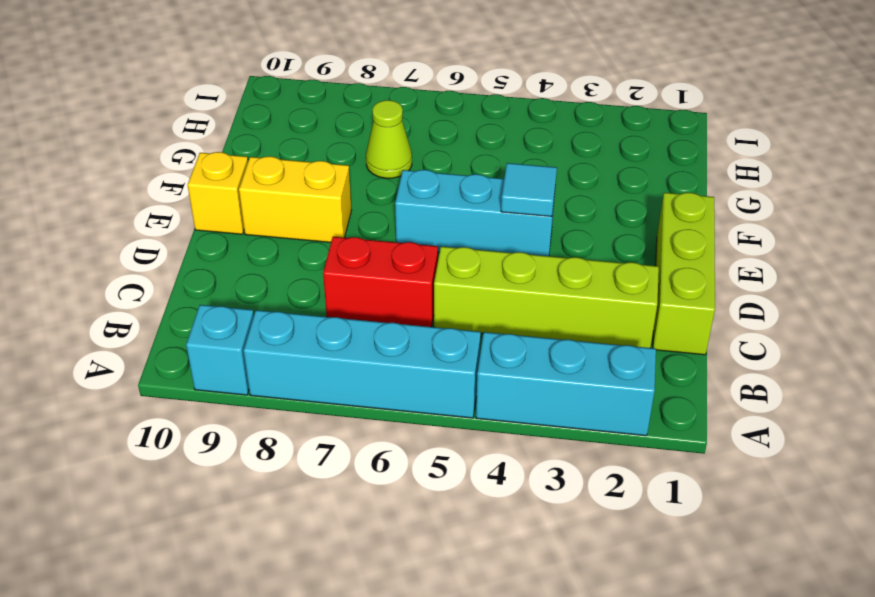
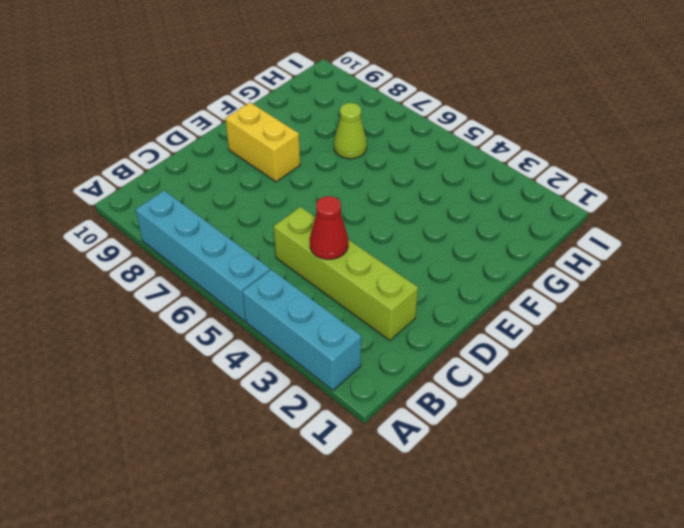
red cone C4 level 2 -> none
none -> cyan brick A9 level 1
none -> lime brick C1:E1 level 1

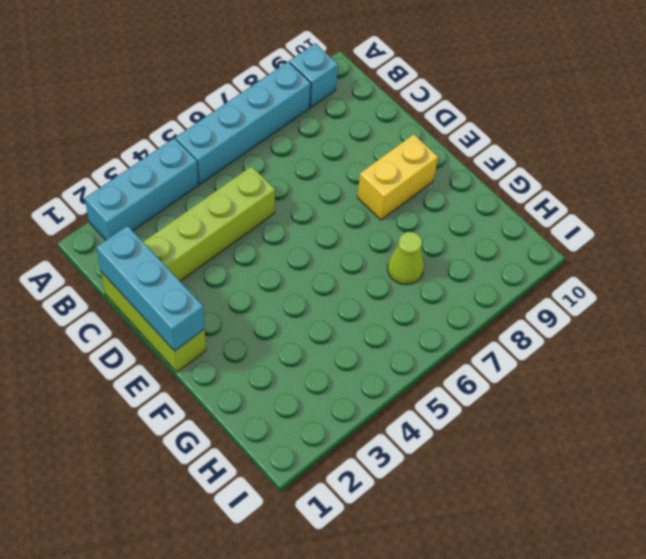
cyan brick C1:E1 level 2 -> cyan brick E4:E6 level 1
none -> red brick C6:C7 level 1
none -> yellow brick E10 level 1

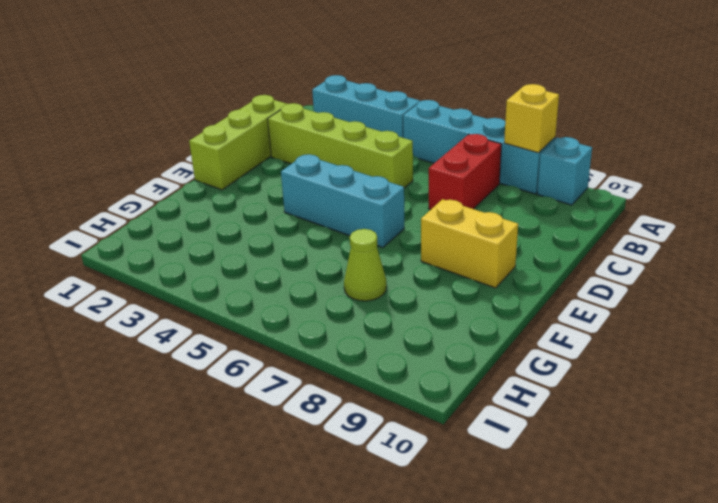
yellow brick A8 level 2 -> yellow brick E10 level 1
red brick B7:C7 level 1 -> red brick C6:C7 level 1
none -> cyan tile E4 level 2

